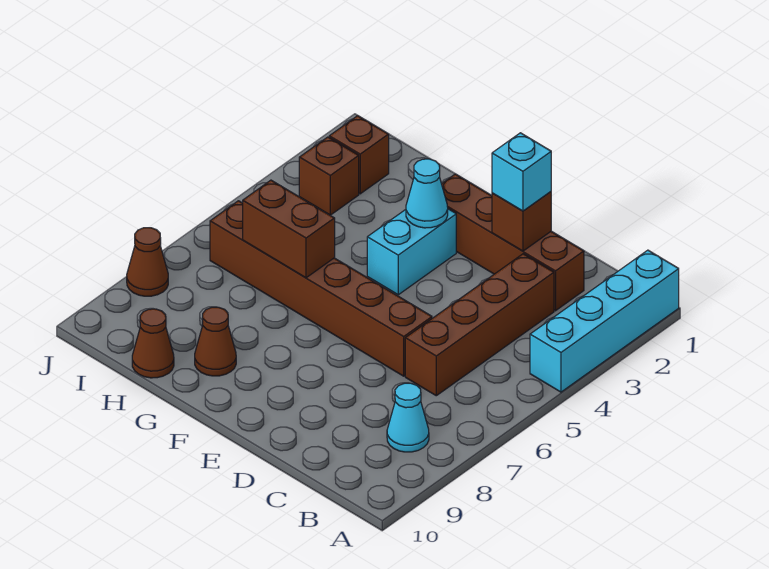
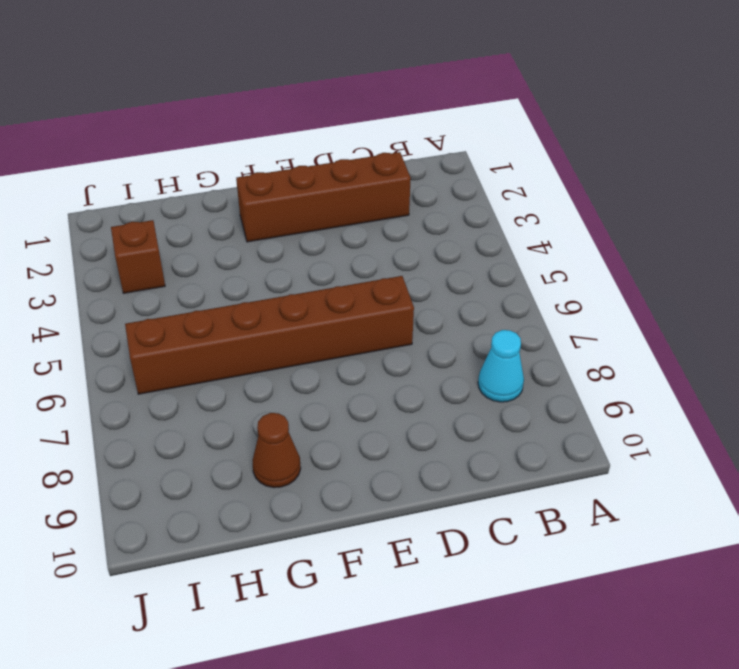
none -> cyan brick A1:A4 level 1
none -> brown brick C3:C6 level 1
none -> cyan brick F3:F4 level 1

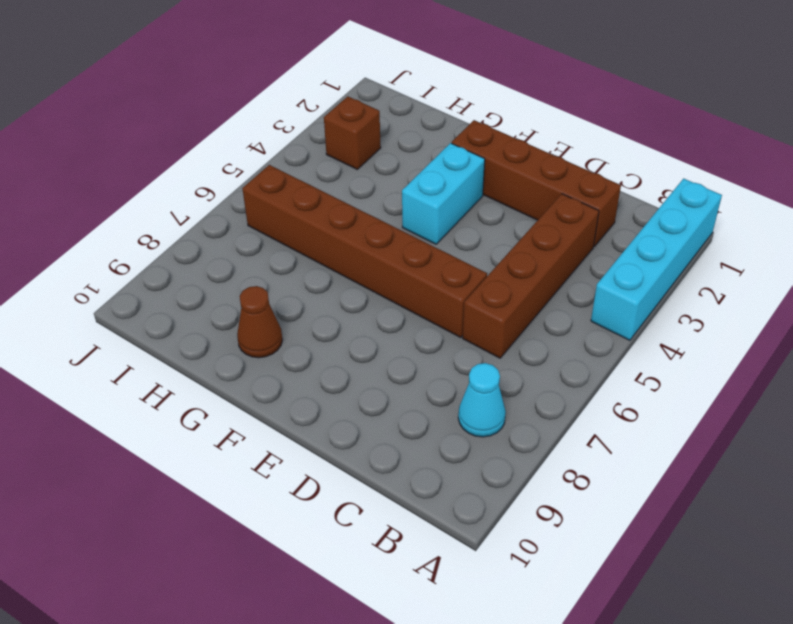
none -> brown cone H10 level 1
none -> brown brick I2 level 1
none -> brown cone J8 level 1

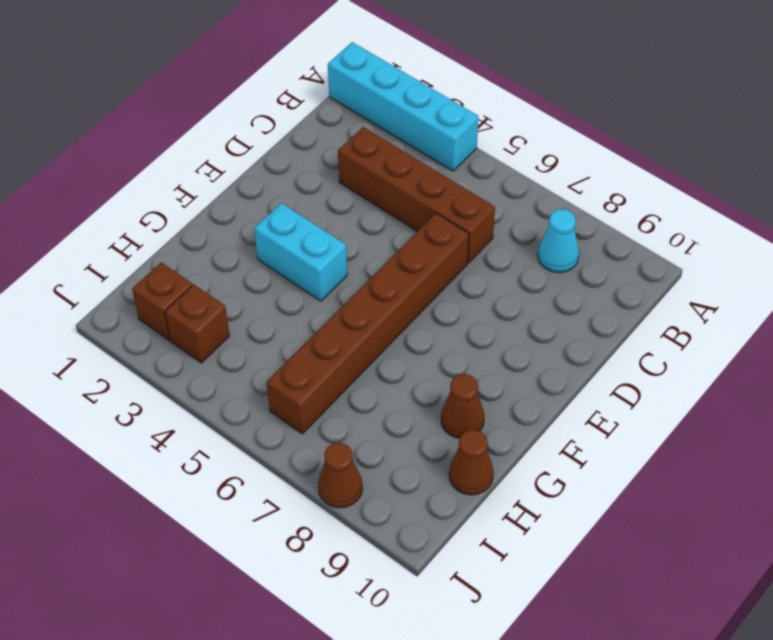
none -> brown brick C2:F2 level 1
none -> brown brick D2 level 2
none -> cyan cone F3 level 2

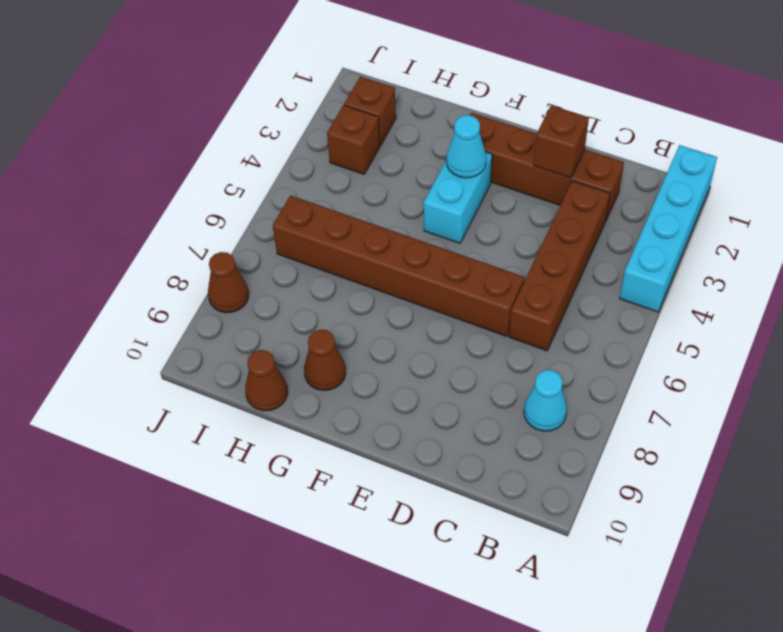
none -> brown brick G6:H6 level 2
none -> cyan brick D2 level 3

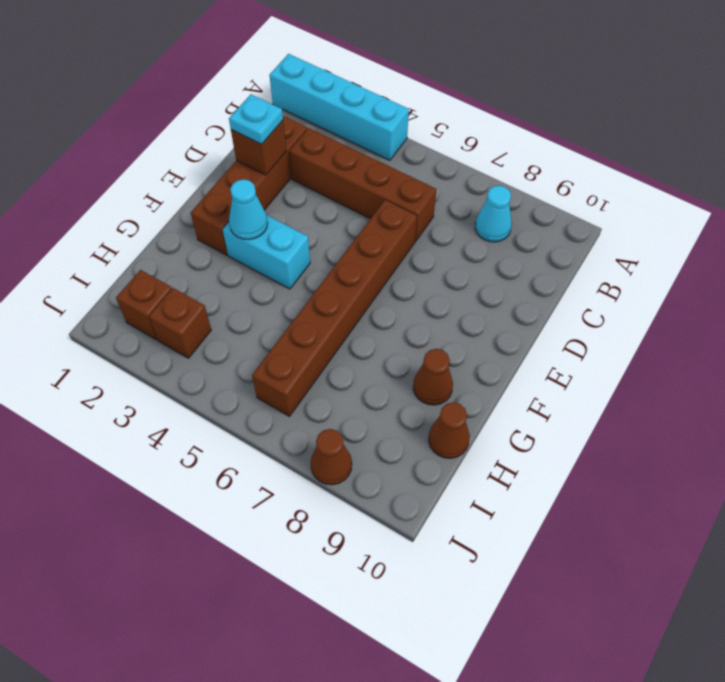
cyan plate D2 level 3 -> cyan brick D2 level 3
none -> brown brick G6:H6 level 2

